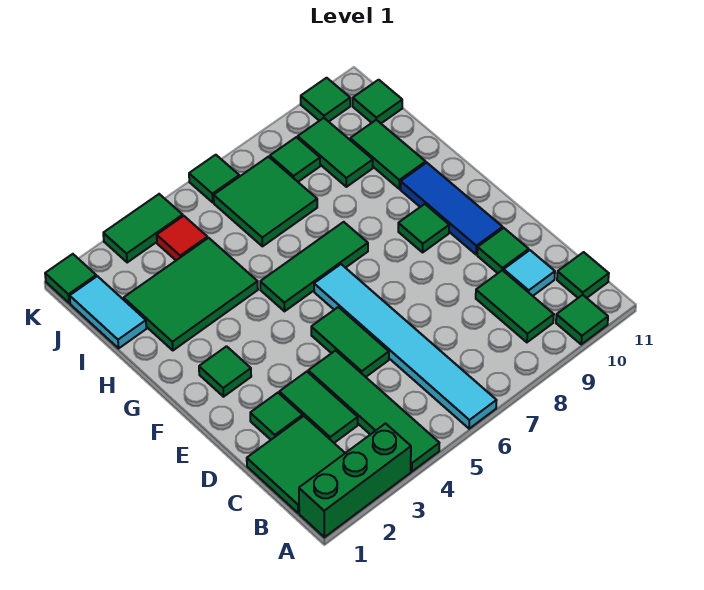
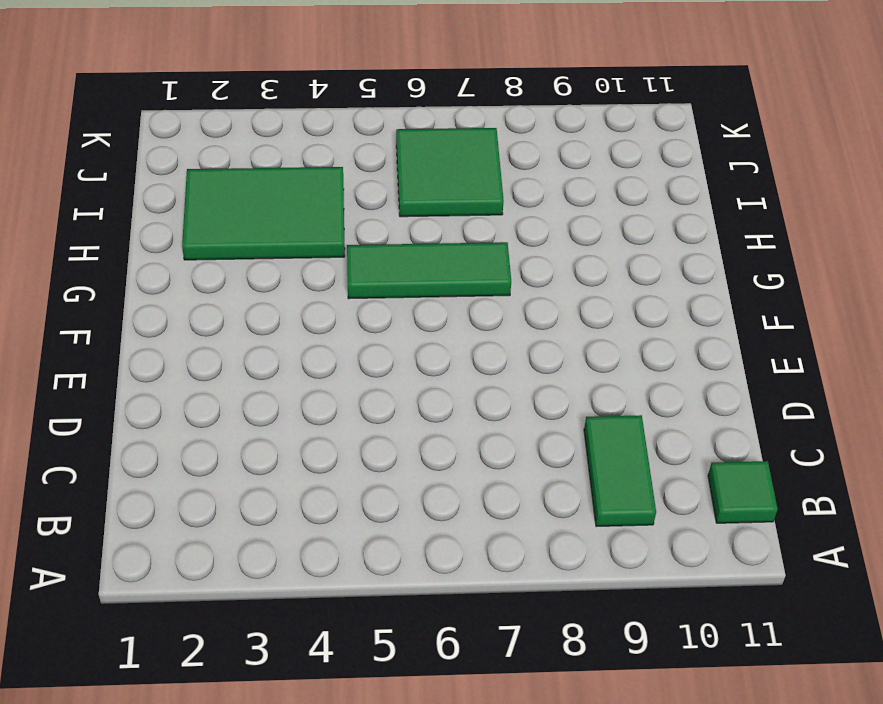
none -> green brick A1:A3 level 1
none -> green tile A4:D4 level 1
none -> cyan tile A6:F6 level 1

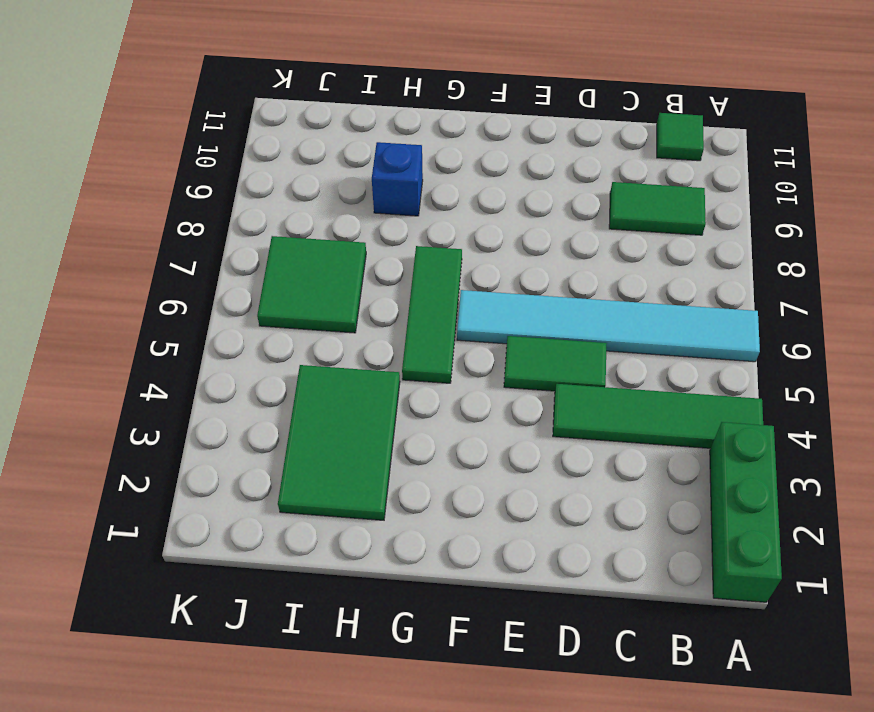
blue brick H9 level 1 -> none
none -> green tile A10 level 1
none -> green tile B1:C2 level 1
none -> green tile C3:D3 level 1

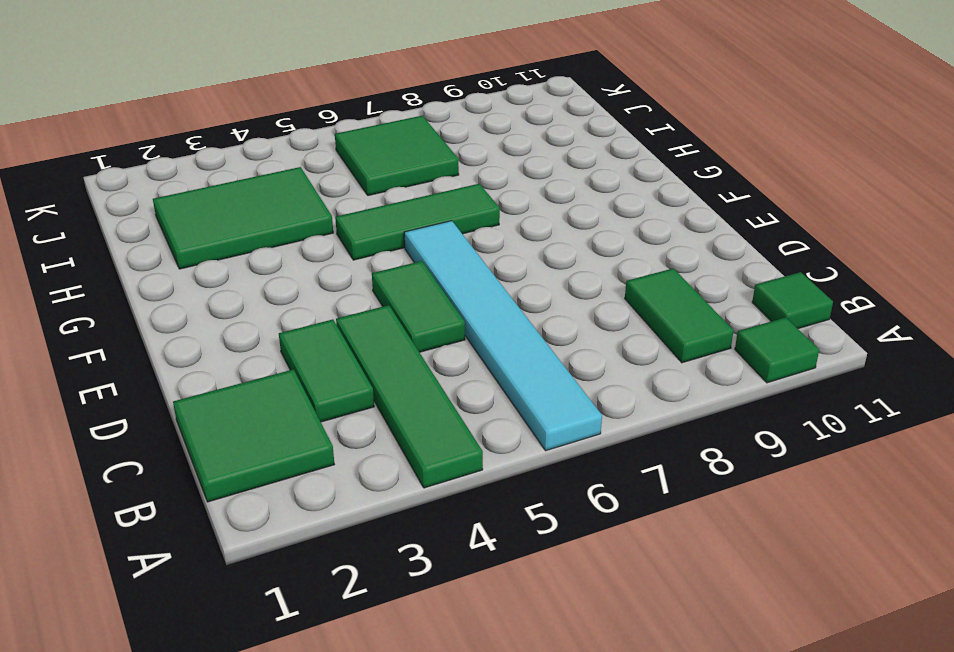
none -> green brick A1:A3 level 1
none -> cyan tile C10 level 1
none -> green tile D2 level 1

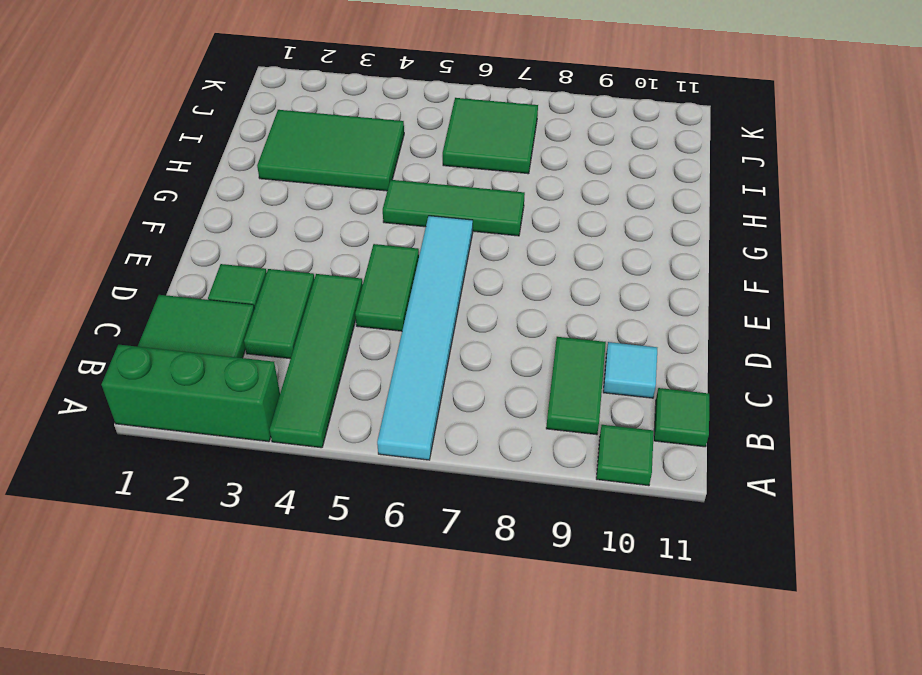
none -> green tile D10 level 1
none -> blue tile E10:G10 level 1
none -> green tile F2 level 1

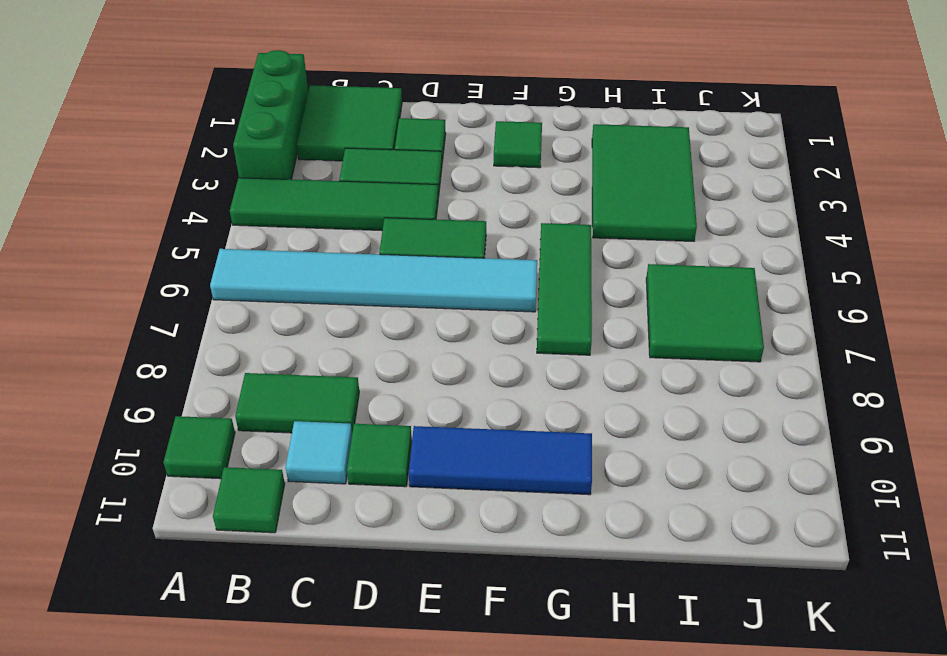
none -> green tile F9 level 1
none -> green tile H10:I10 level 1
none -> cyan tile I1:J1 level 1

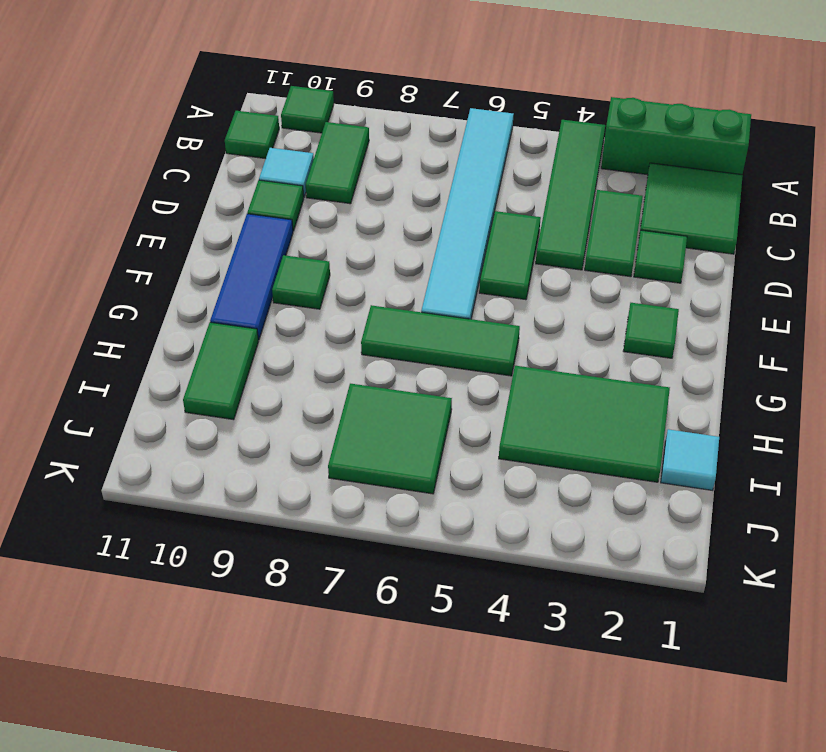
cyan tile I1 level 1 -> cyan tile I1:J1 level 1
none -> green tile I9:J9 level 1
none -> red tile J4 level 1
none -> green tile J8 level 1

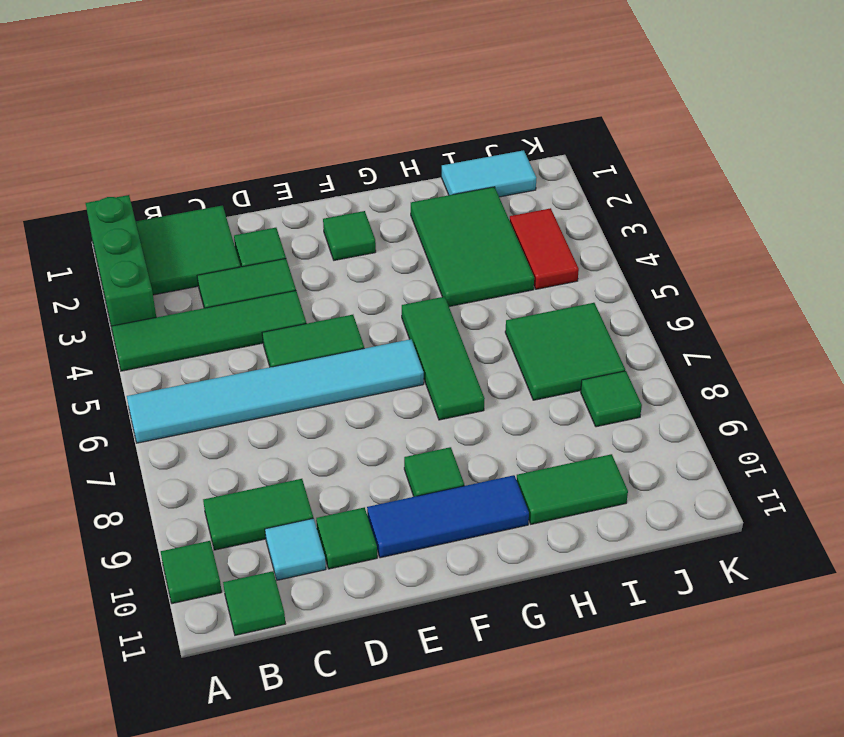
red tile J3:J4 level 1 -> red tile J4 level 1
none -> green tile I9:J9 level 1
none -> green tile J11 level 1
none -> green tile K1 level 1

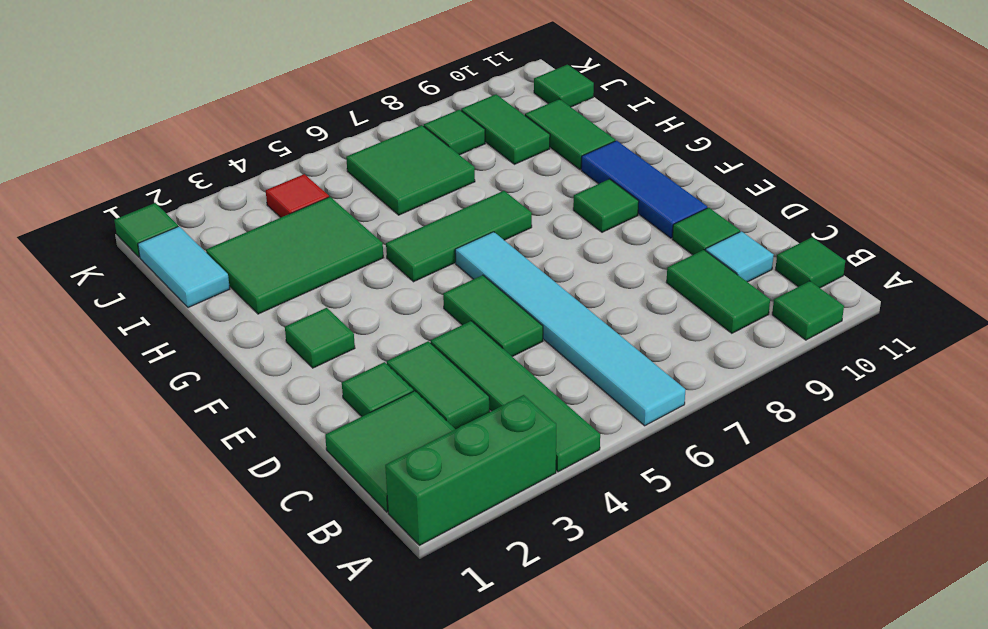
none -> green tile K3:K4 level 1
none -> green tile K6 level 1
none -> green tile K10 level 1

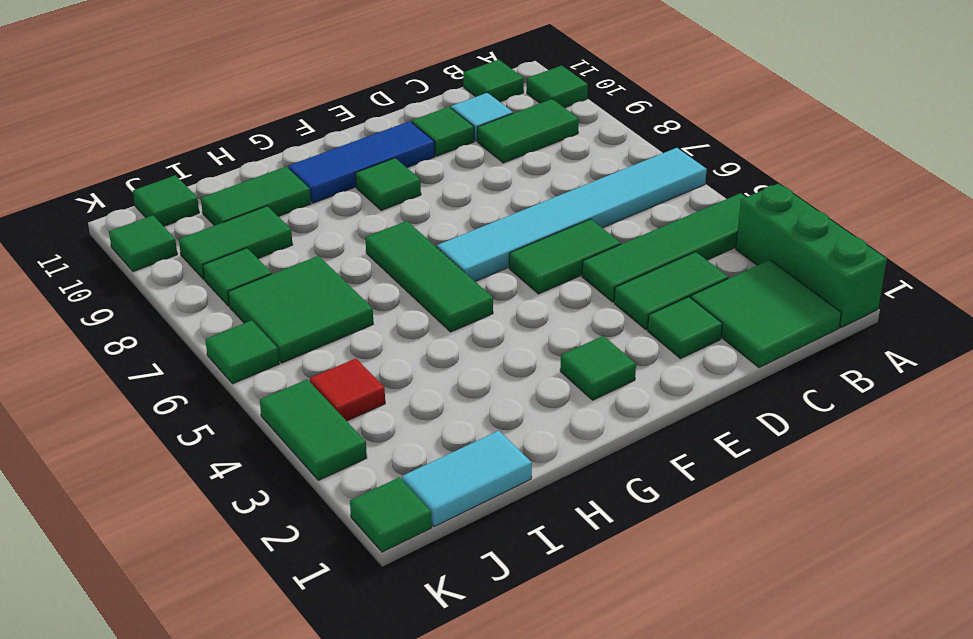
none -> green tile H2:I4 level 1

